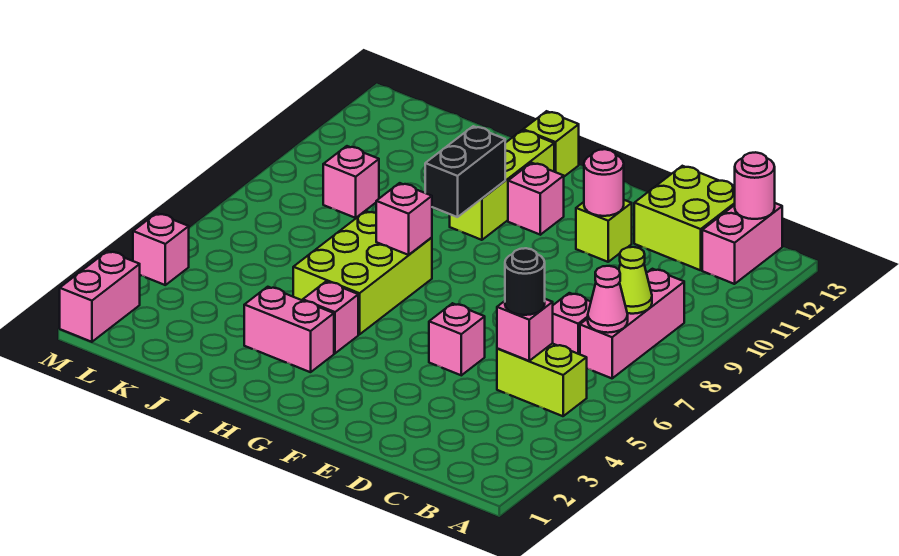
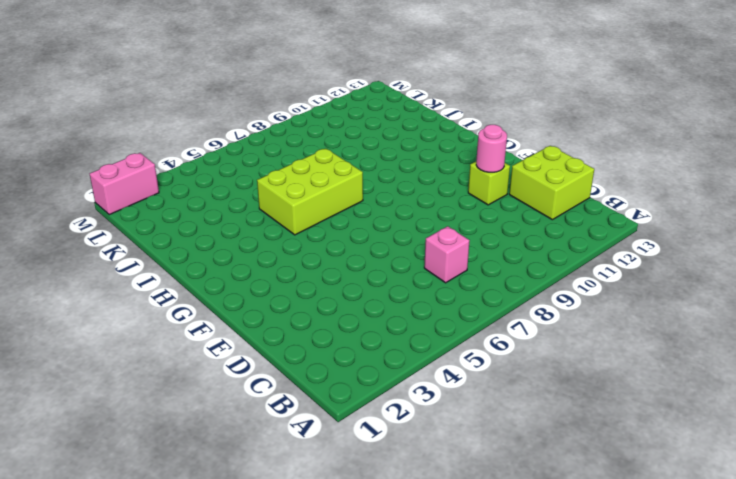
none -> lime brick B5:C5 level 1
none -> pink brick B7:B9 level 1
none -> pink brick B12:B13 level 1

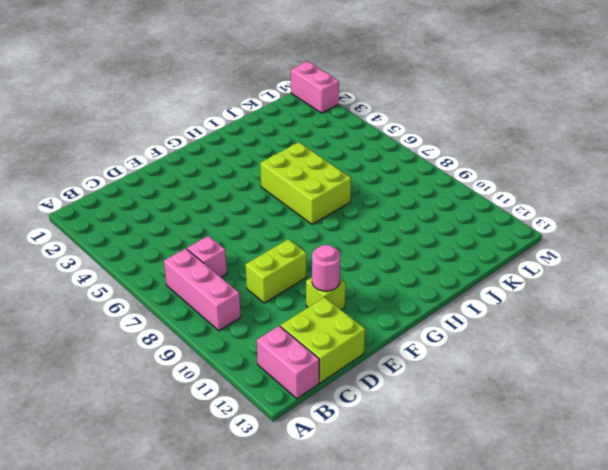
lime brick D9:E9 level 1 -> lime brick B5:C5 level 1
none -> pink brick E5 level 1
none -> pink brick G11 level 1
none -> pink brick H3:I3 level 1

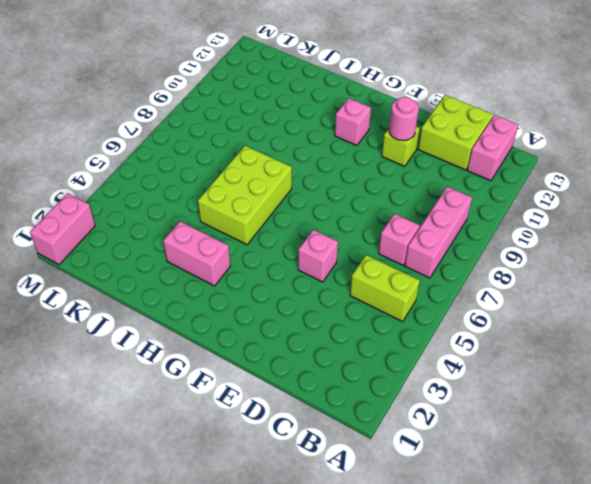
none -> pink brick H4 level 1
none -> lime brick H10:H12 level 1
none -> lime brick H13 level 1

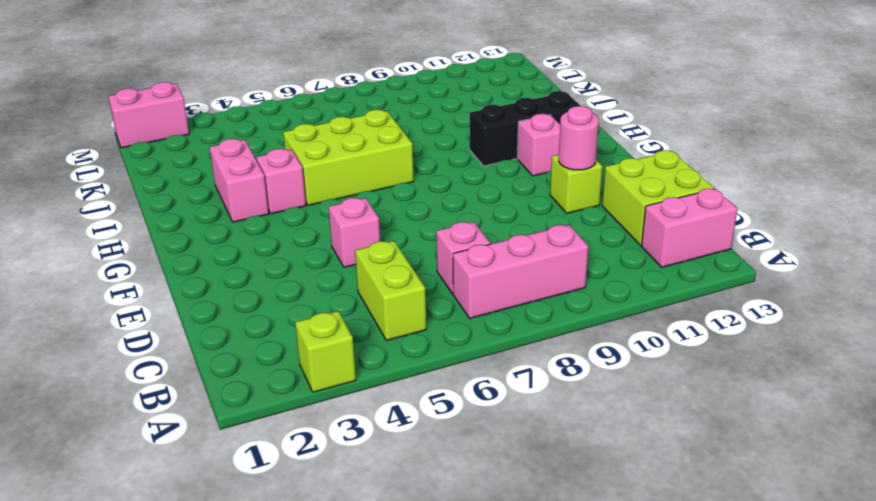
lime brick A3 level 1 -> lime brick H13 level 1
black brick H10:H12 level 1 -> lime brick H10:H12 level 1
none -> pink brick K9 level 1
none -> pink brick M4 level 1
none -> pink cone B7 level 2

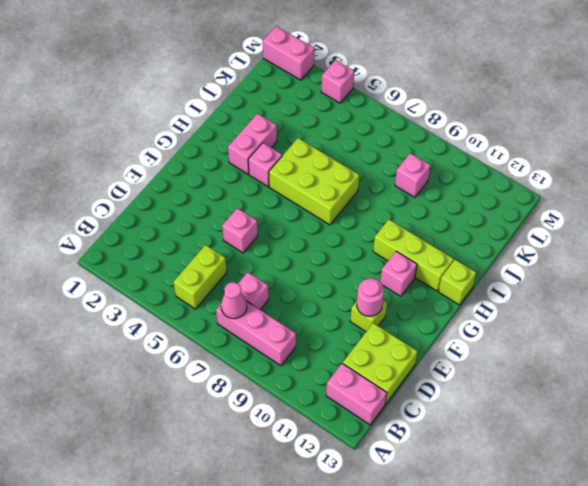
none -> lime cone B8 level 2
none -> pink round brick B13 level 2
none -> pink brick C5 level 2

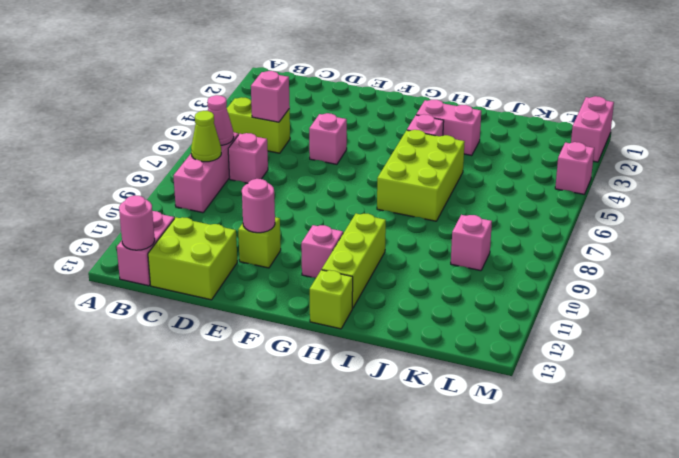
none -> pink brick H7 level 2
none -> black brick H9:H10 level 2
none -> black round brick C5 level 3

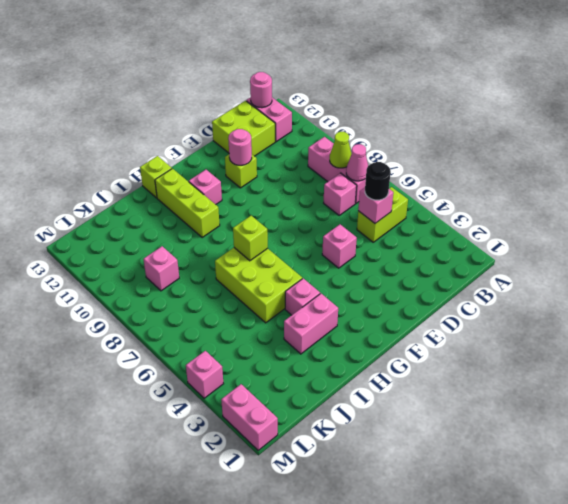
lime brick H7 level 2 -> pink brick H7 level 2
none -> black brick H9:H10 level 2

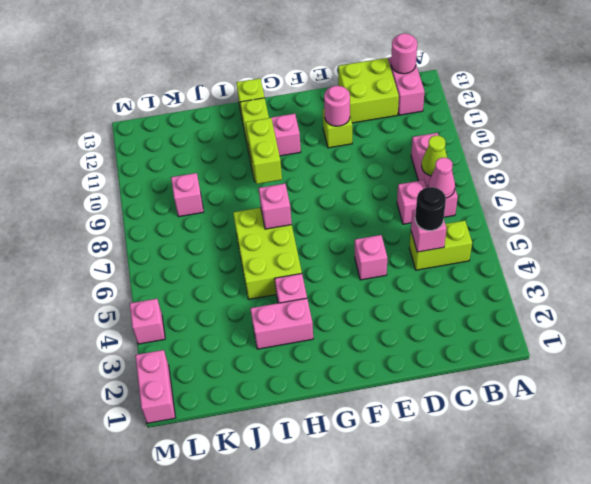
lime brick H9:H10 level 2 -> black brick H9:H10 level 2

